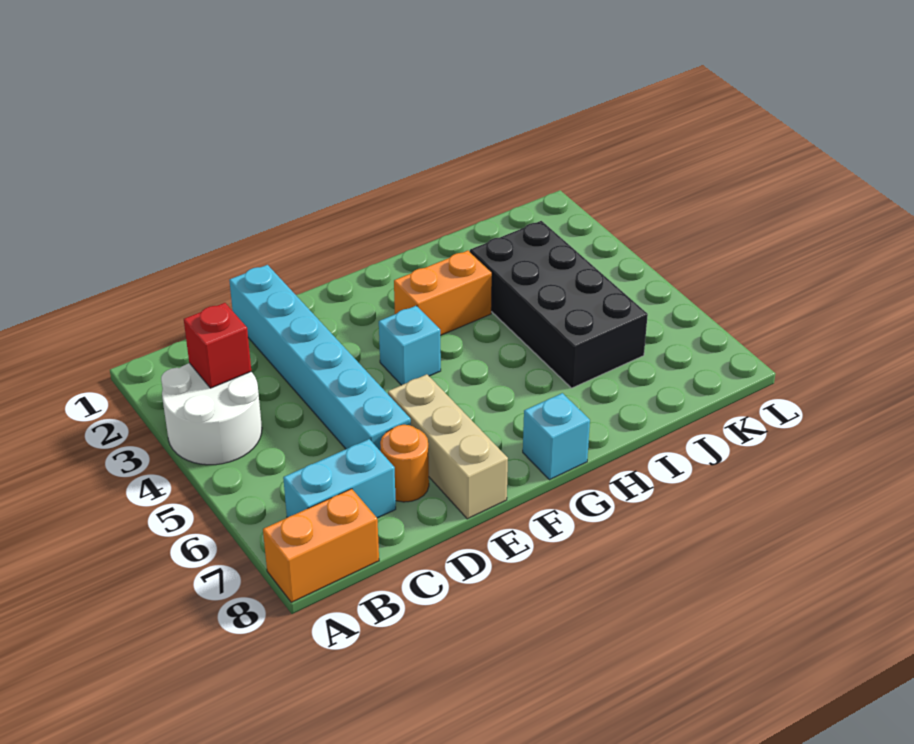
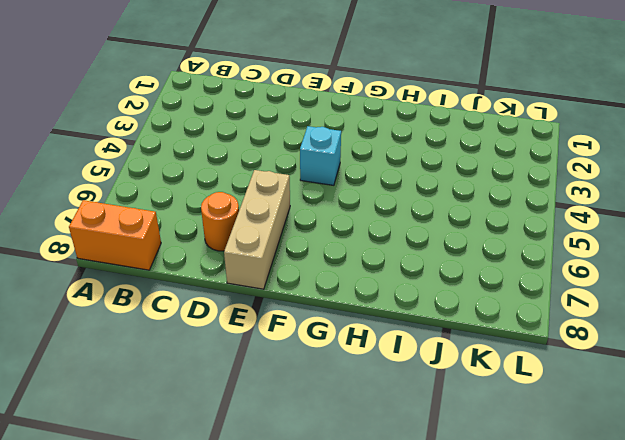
none -> white round brick A3:B4 level 1
none -> cyan brick B7:C7 level 1

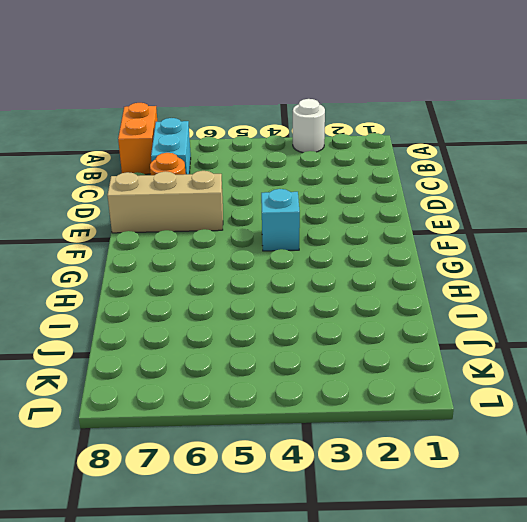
white round brick A3 level 1 -> white round brick A3:B4 level 1
none -> cyan brick D1:D6 level 1
none -> orange brick G3:H3 level 1

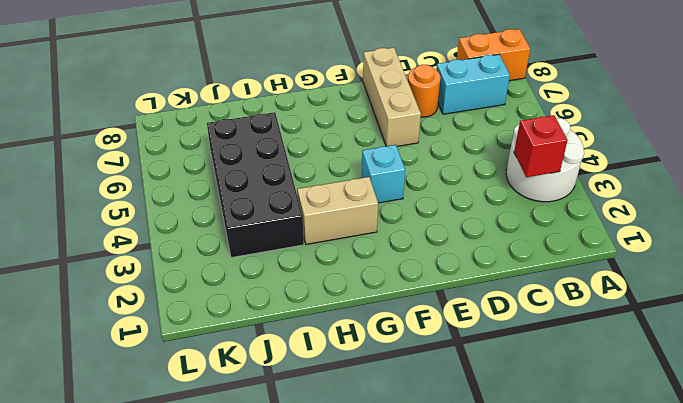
tan brick G3:H3 level 1 -> orange brick G3:H3 level 1
none -> cyan brick D1:D6 level 1
none -> cyan brick G8 level 1

